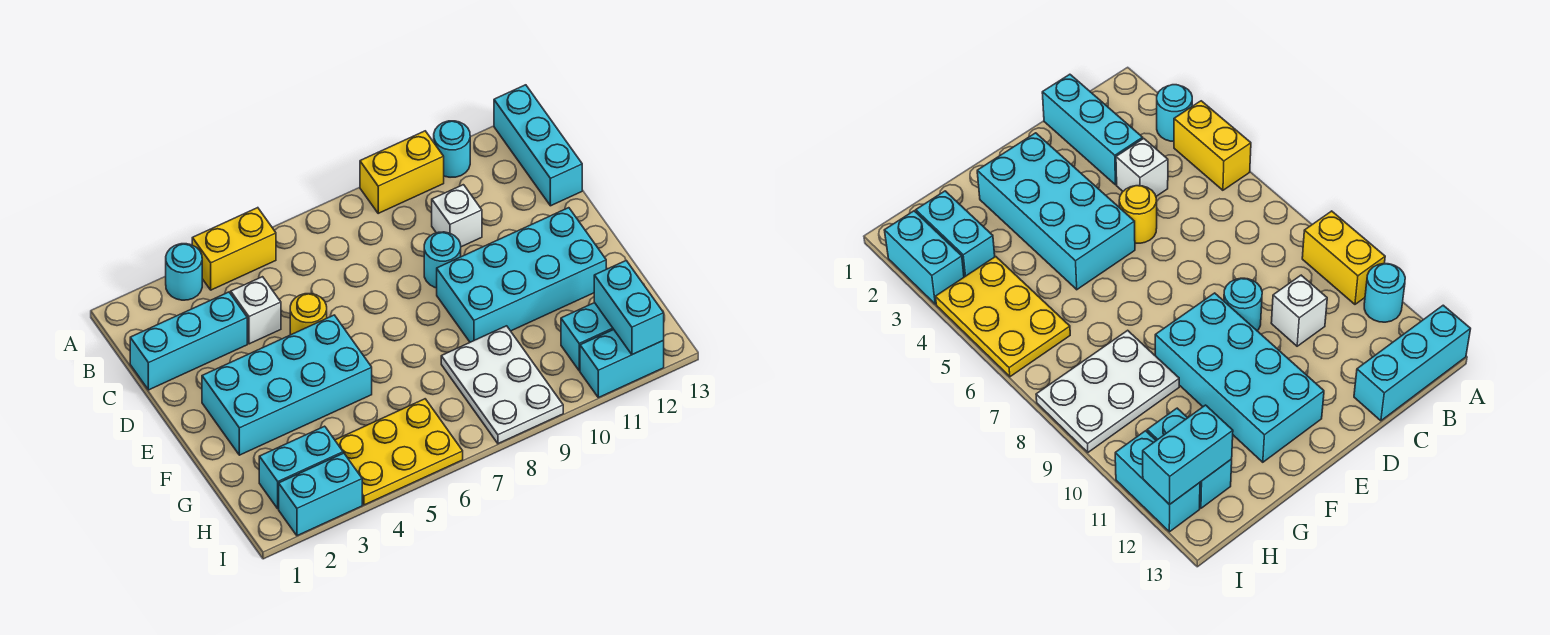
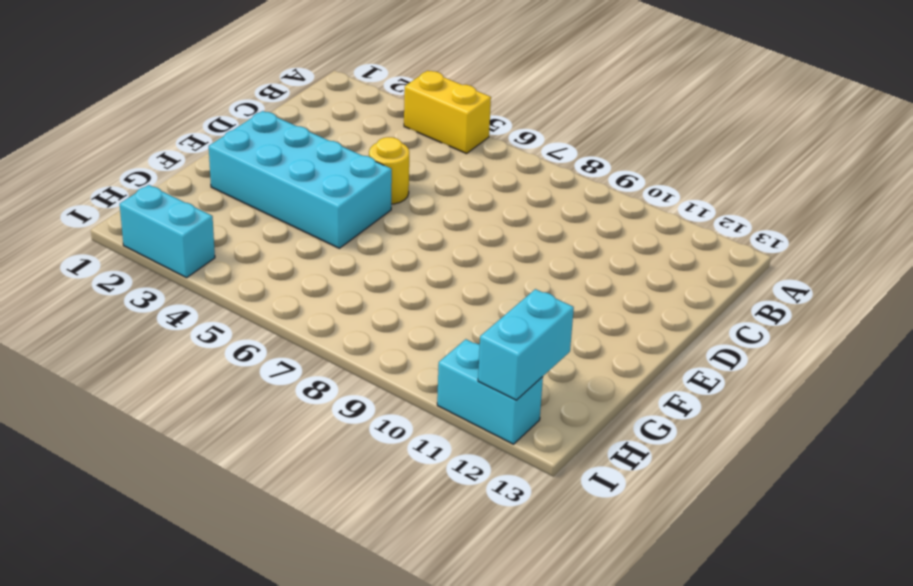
none -> cyan round brick A3 level 1
none -> yellow brick A9:A10 level 1
none -> cyan round brick A11 level 1

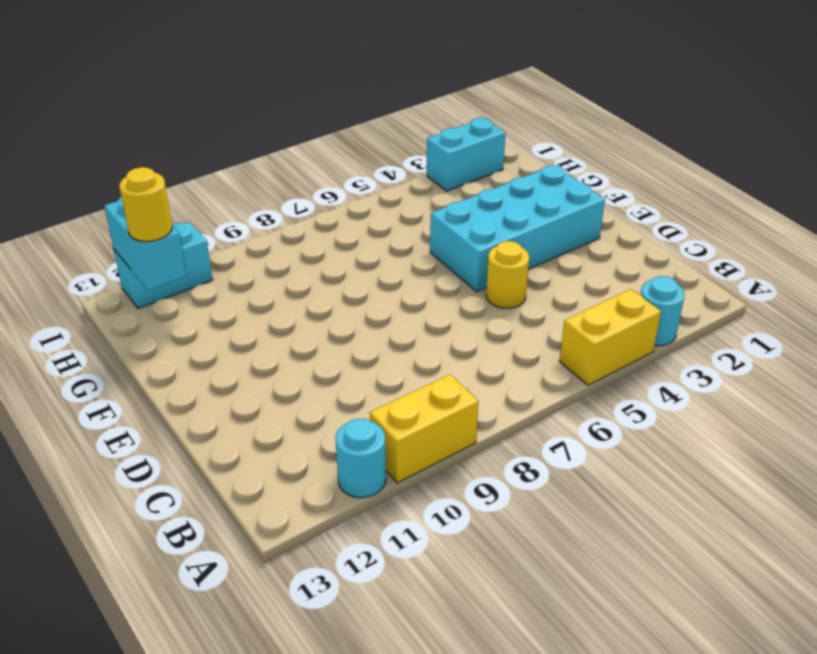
yellow round brick H12 level 3 -> none
none -> cyan brick A13:C13 level 1
none -> cyan brick C1:C3 level 1
none -> white brick C4 level 1

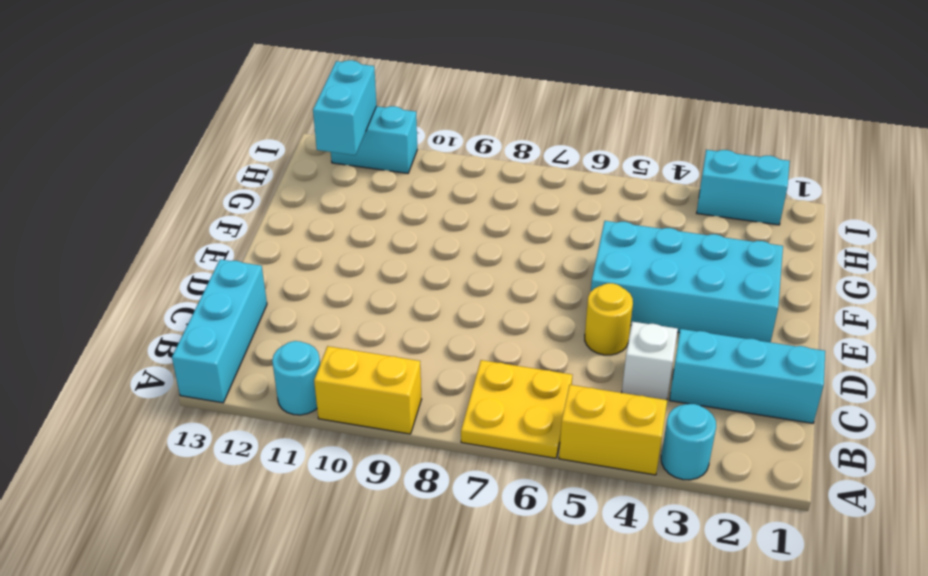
yellow plate A6:B7 level 1 -> none
none -> white brick C10 level 1
none -> cyan round brick D9 level 1
none -> cyan brick E9:F12 level 1

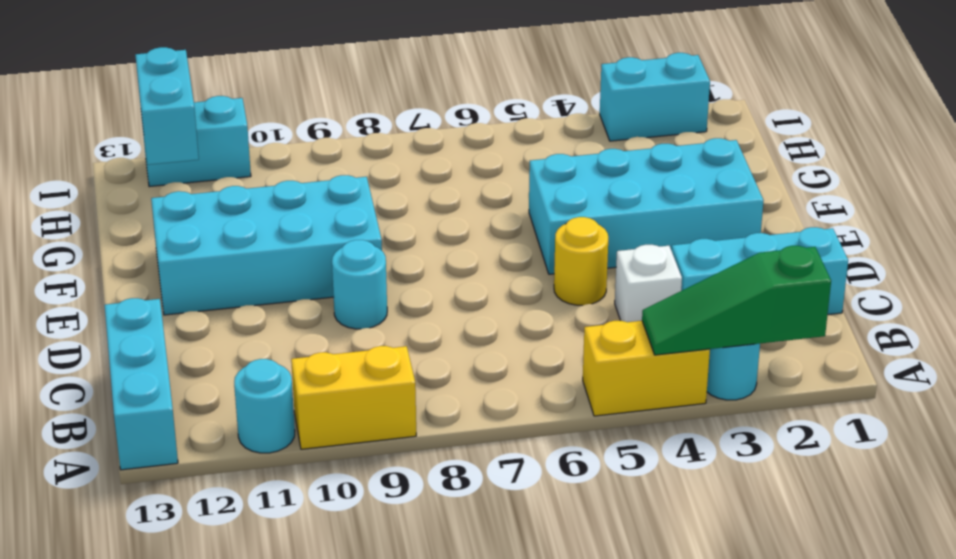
green slope A2:A4 level 2 top 2 -> none
none -> white brick C10 level 1
none -> white plate G8:I9 level 1
none -> cyan brick H2:H3 level 1

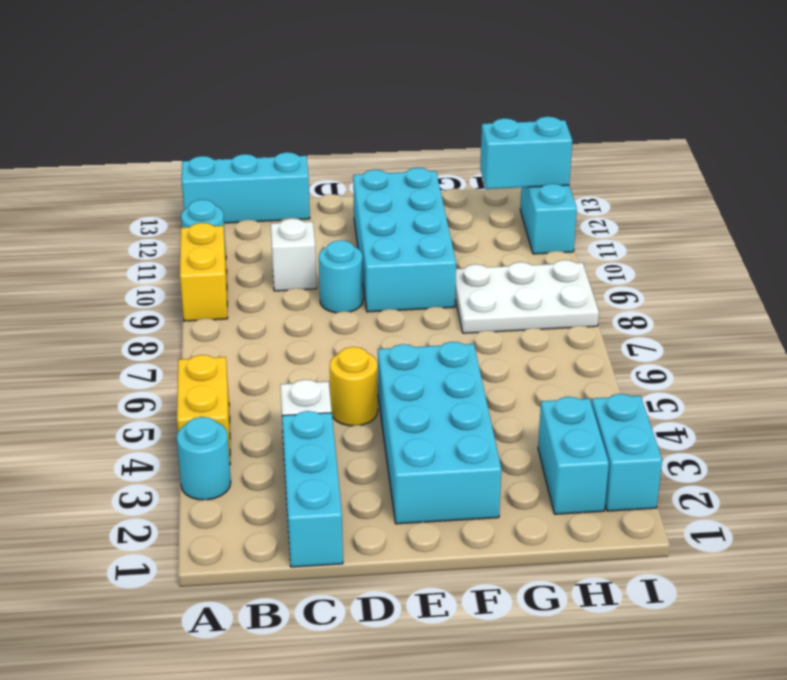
none -> yellow plate H4:I6 level 1
none -> cyan brick H11:H12 level 1

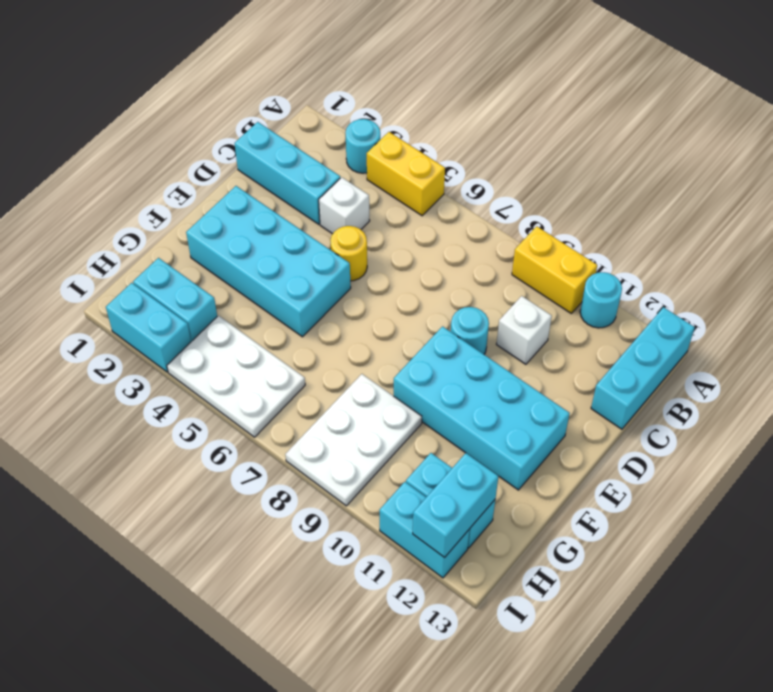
white plate H4:I6 level 1 -> yellow plate H4:I6 level 1

